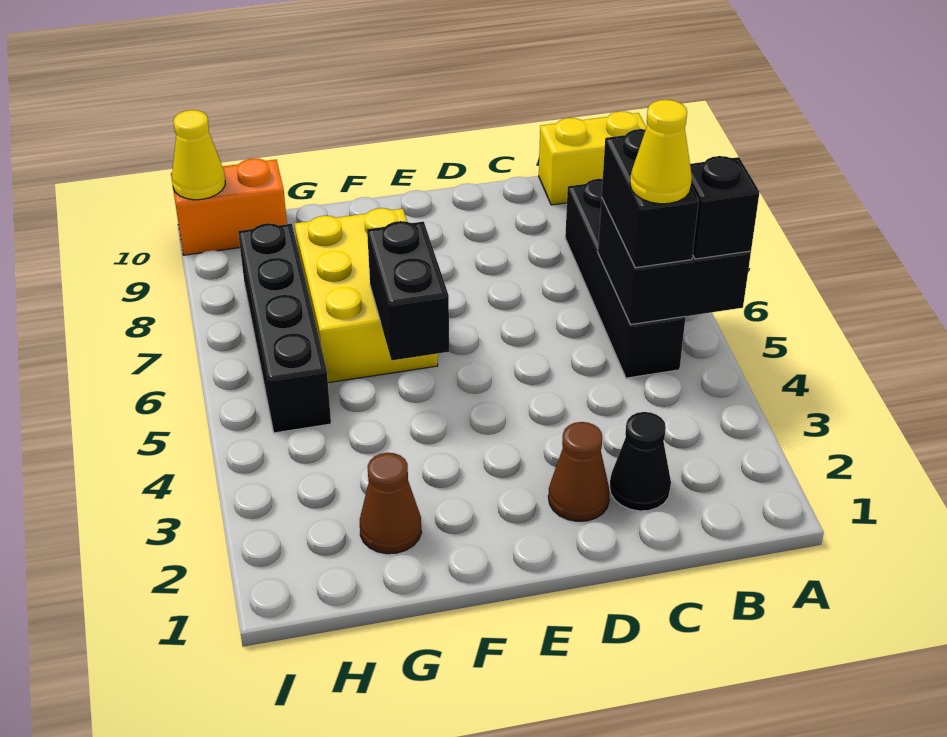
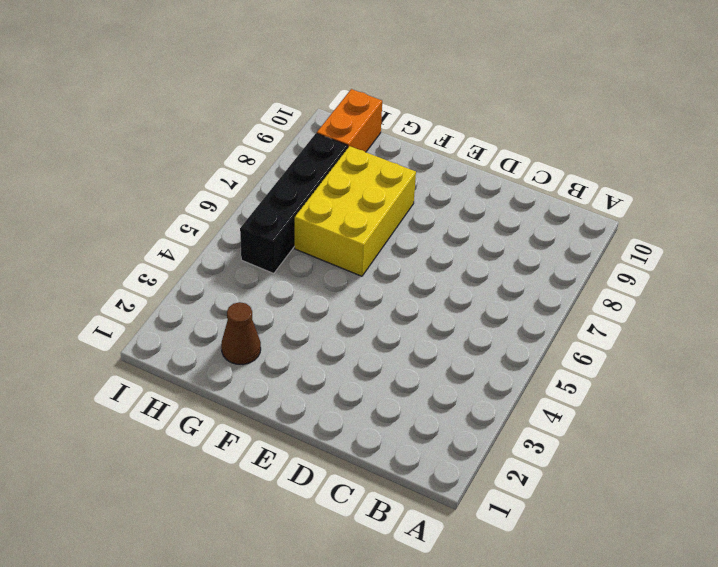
orange brick H9:H10 level 1 -> orange brick H10:I10 level 1
none -> yellow brick A10:B10 level 1
none -> black brick B5:B8 level 1
none -> black cone C2 level 1

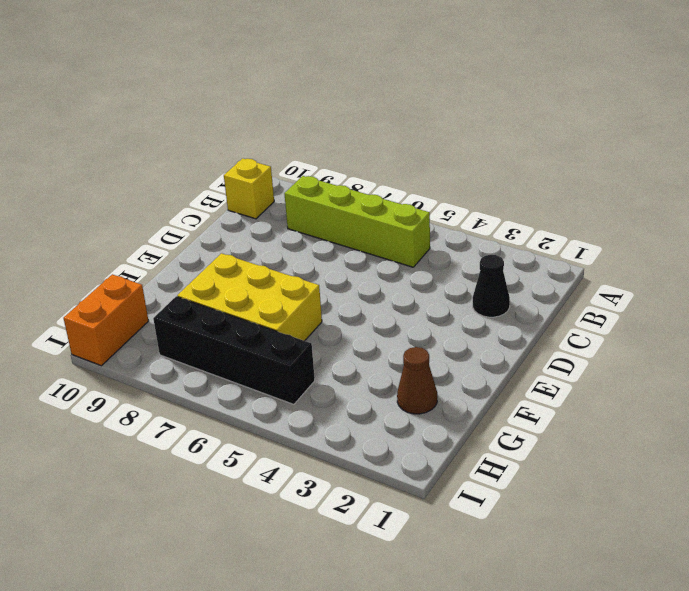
lime brick B5:B8 level 1 -> black brick B5:B8 level 1
yellow brick B10 level 1 -> yellow brick A10:B10 level 1
none -> brown cone D2 level 1
none -> black brick A5:B6 level 2
none -> black brick F5:F6 level 2

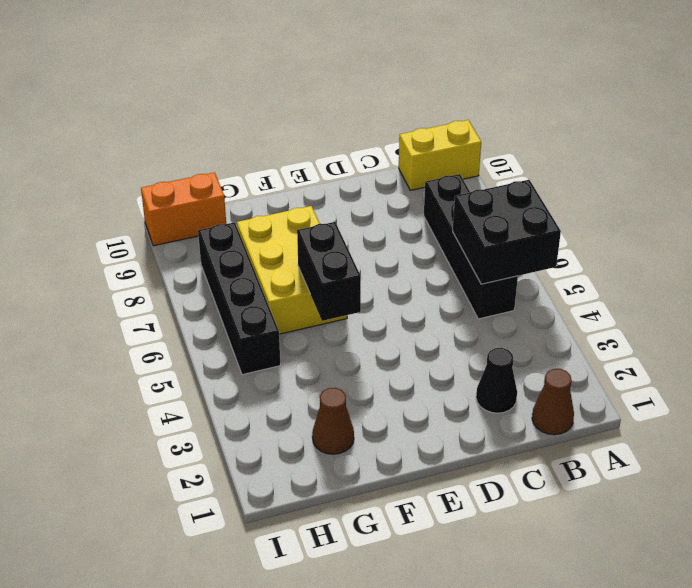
brown cone B1 level 1 -> brown cone D2 level 1
none -> yellow cone I10 level 2
none -> black brick A5 level 3
none -> black brick B5:B6 level 3

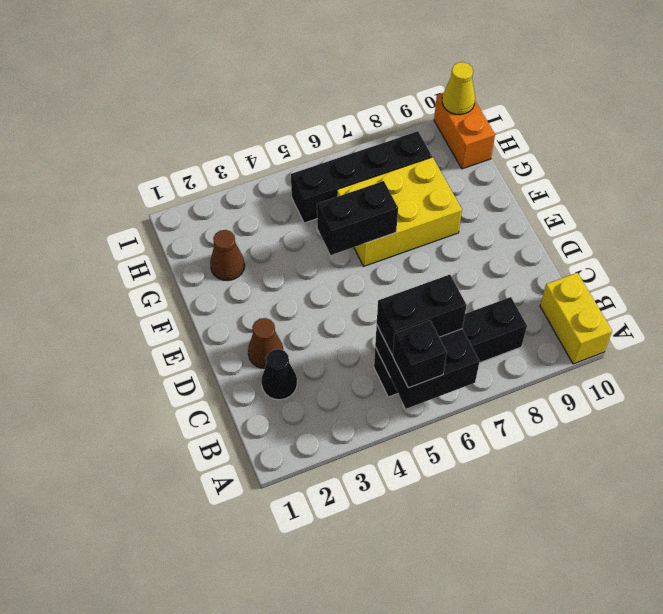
none -> yellow cone B5 level 4

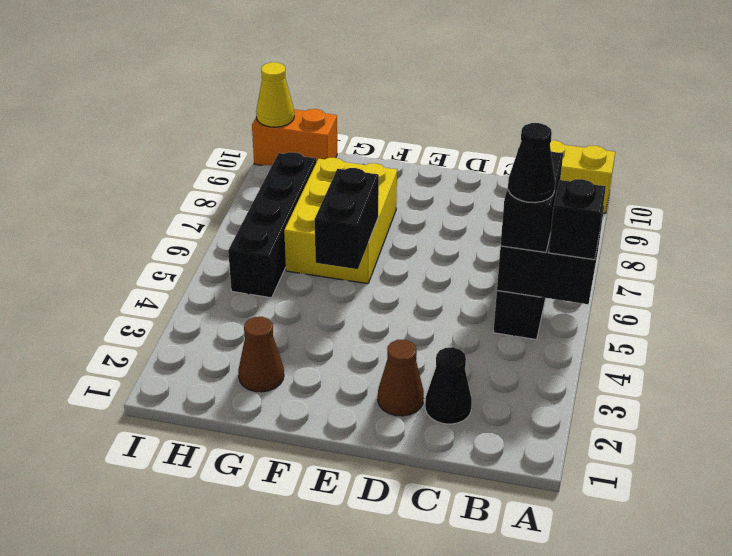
black cone B5 level 4 -> yellow cone B5 level 4

